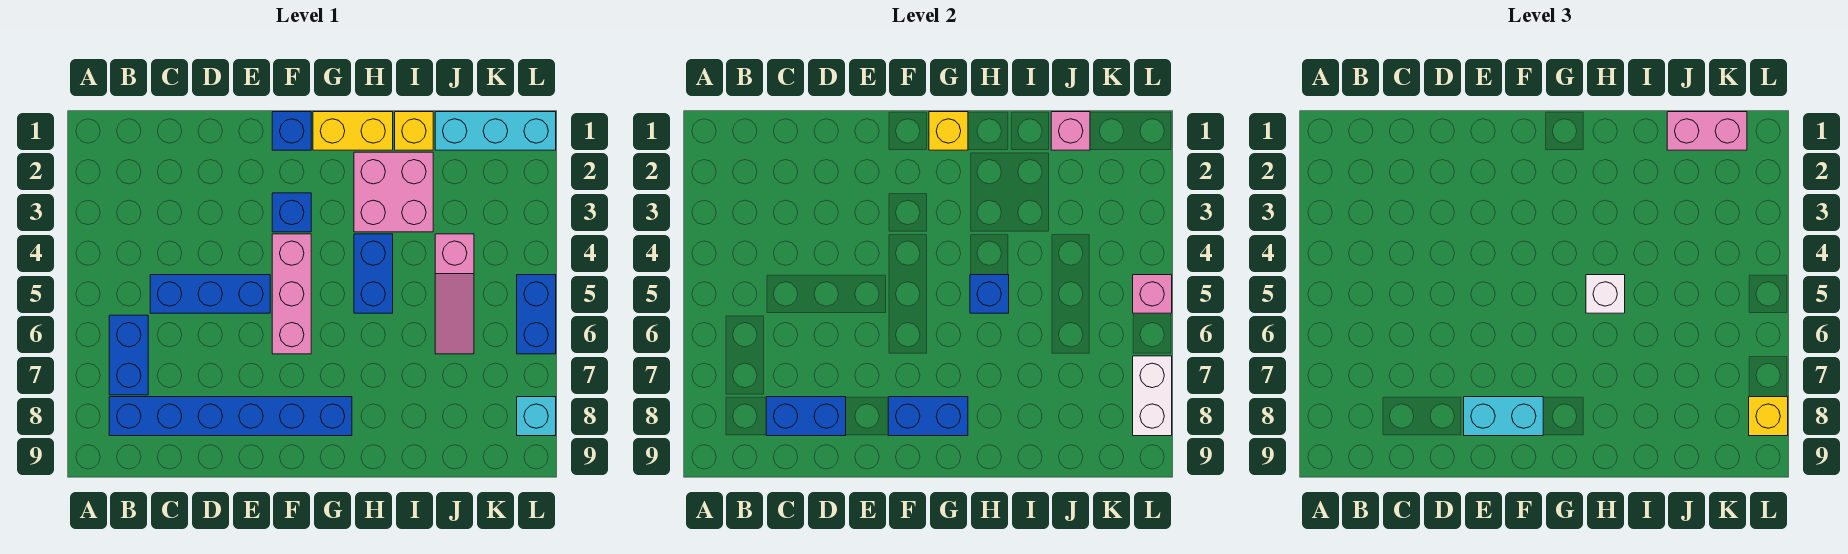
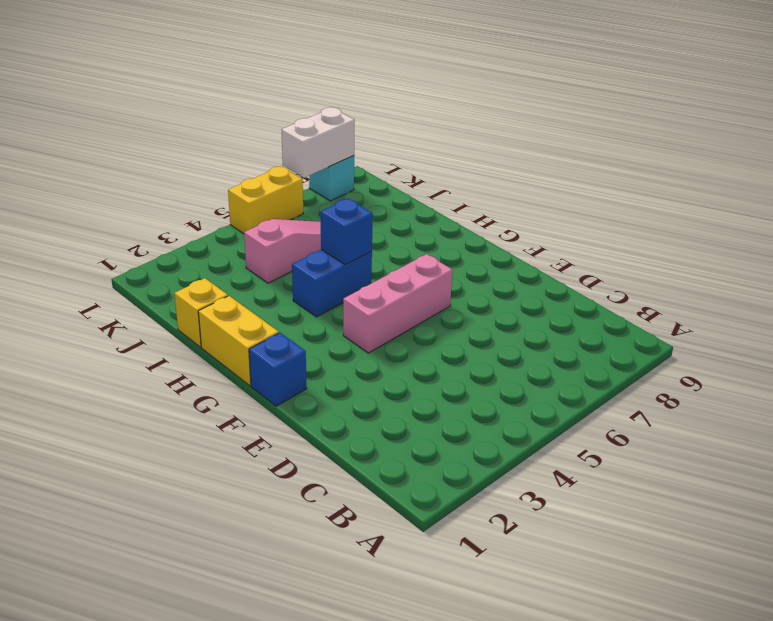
yellow brick L5:L6 level 1 -> blue brick L5:L6 level 1
none -> blue brick B6:B7 level 1
none -> blue brick B8:G8 level 1
none -> blue brick C5:E5 level 1

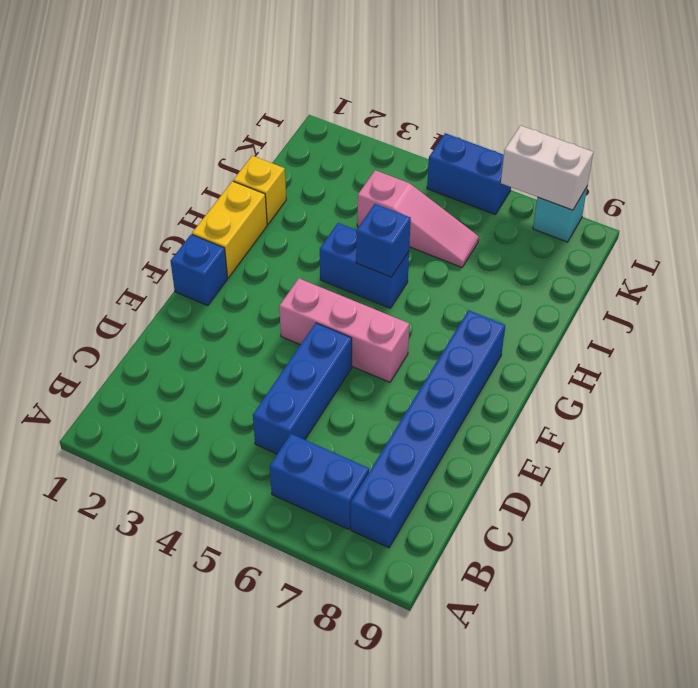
none -> blue brick F3 level 1
none -> pink brick H2:I3 level 1
none -> cyan brick J1:L1 level 1

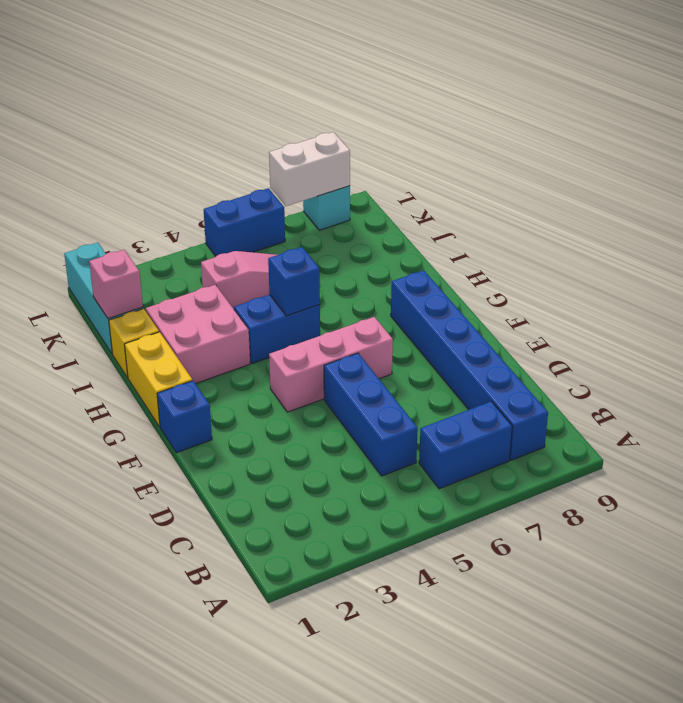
none -> blue brick F3 level 1
none -> blue brick C8:D8 level 2
none -> blue brick F8:G8 level 2

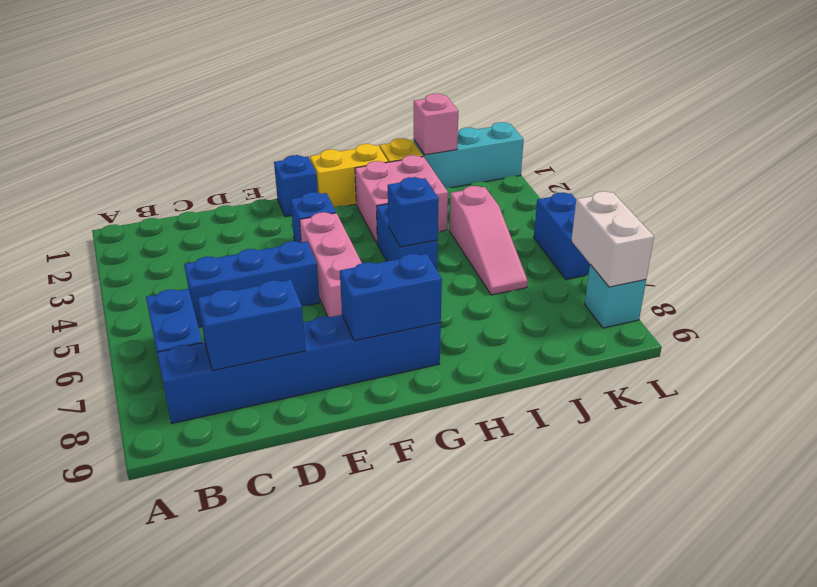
none -> yellow brick G1 level 2
none -> pink brick L5 level 2
none -> cyan brick E8:F8 level 3

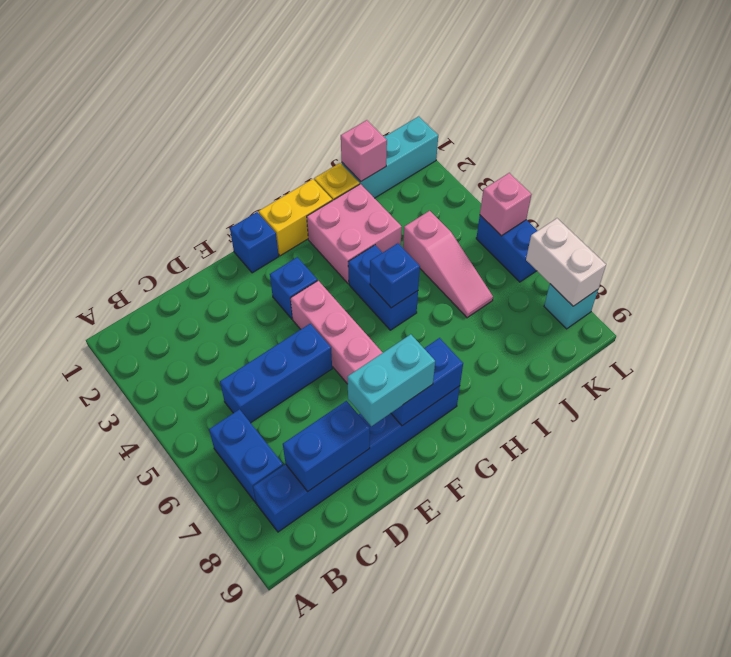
none -> yellow brick G1 level 2
none -> white brick H5 level 3
none -> pink brick J1:K1 level 3

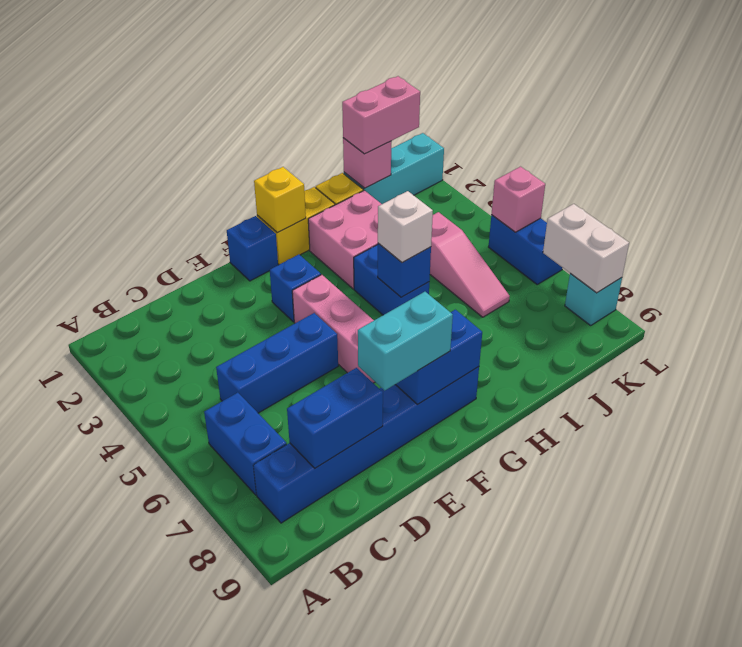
none -> yellow brick L8 level 3

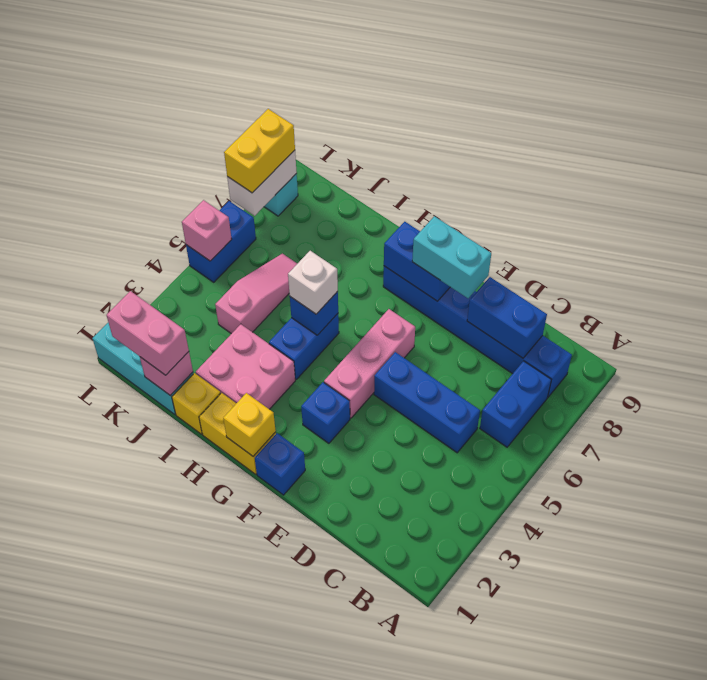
yellow brick L7:L8 level 3 -> yellow brick L8 level 3

